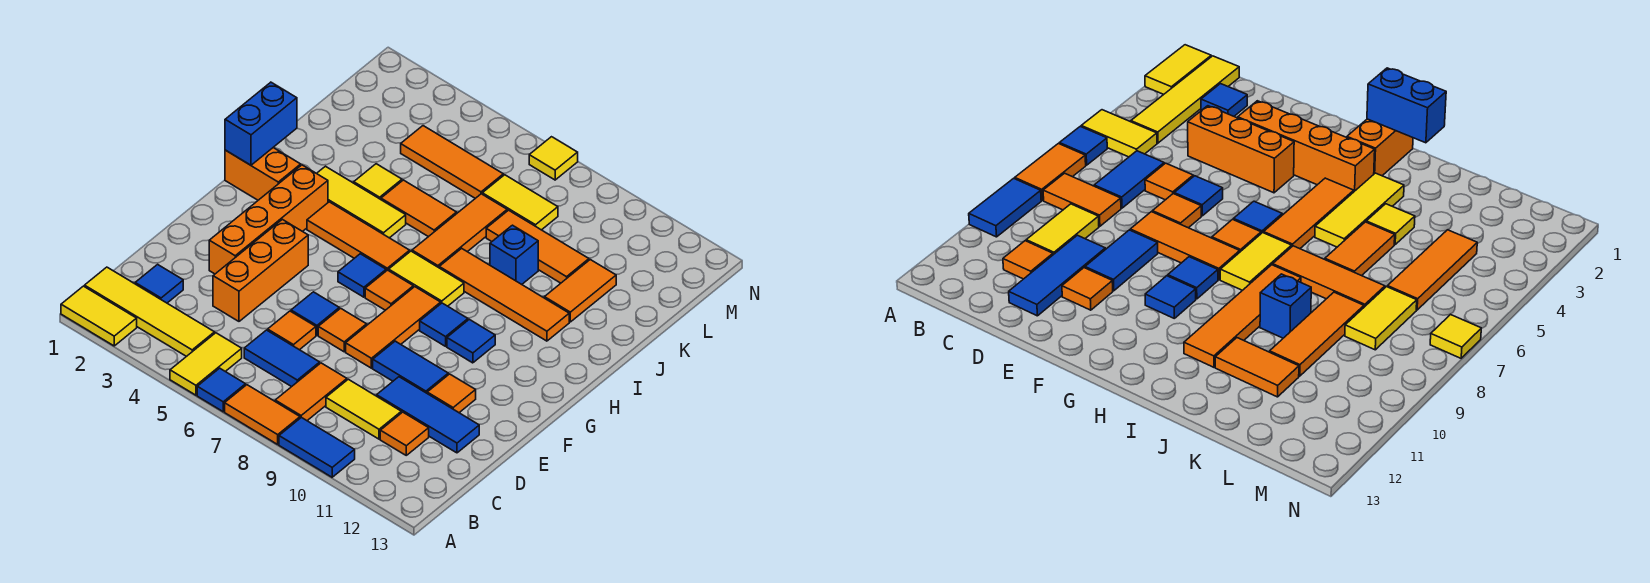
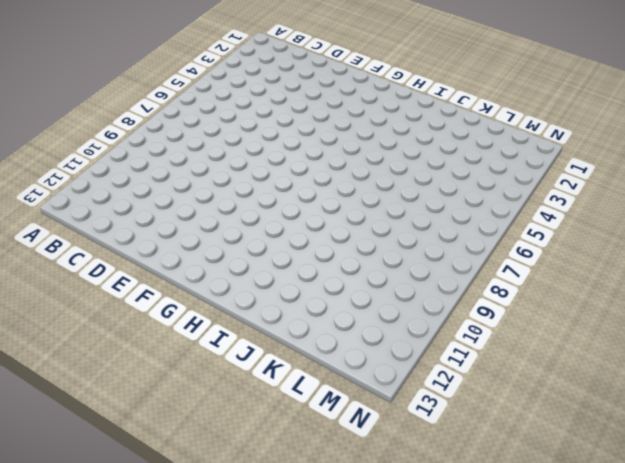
none -> yellow tile A1:A2 level 1
none -> yellow tile A5:B5 level 1
none -> blue tile A6 level 1
none -> orange tile A7:A8 level 1

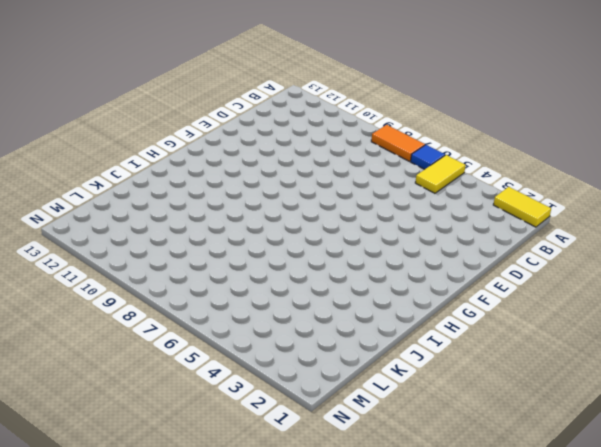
none -> blue tile A9:A10 level 1
none -> yellow tile B1:B4 level 1
none -> orange tile B8:C8 level 1
none -> blue tile C2 level 1

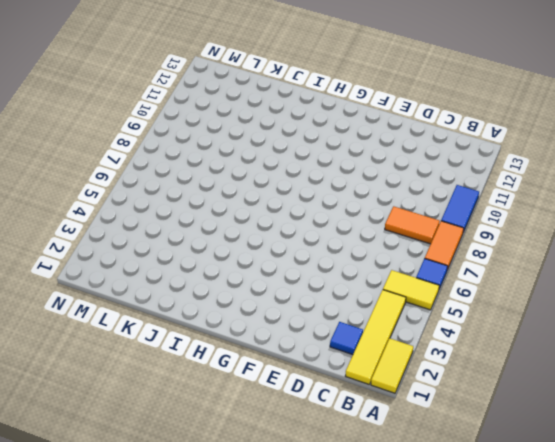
none -> blue tile C6:C7 level 1
none -> yellow tile C9:C10 level 1
none -> orange tile C11 level 1
none -> orange brick D4:F4 level 1

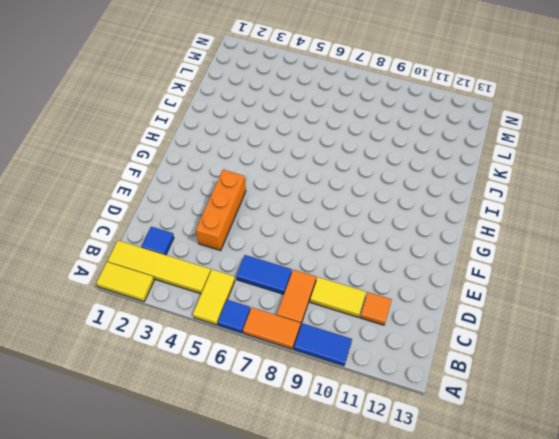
none -> orange tile D6 level 1
none -> blue tile D10:D12 level 1
none -> orange brick E3:H3 level 1
none -> blue tile E6 level 1

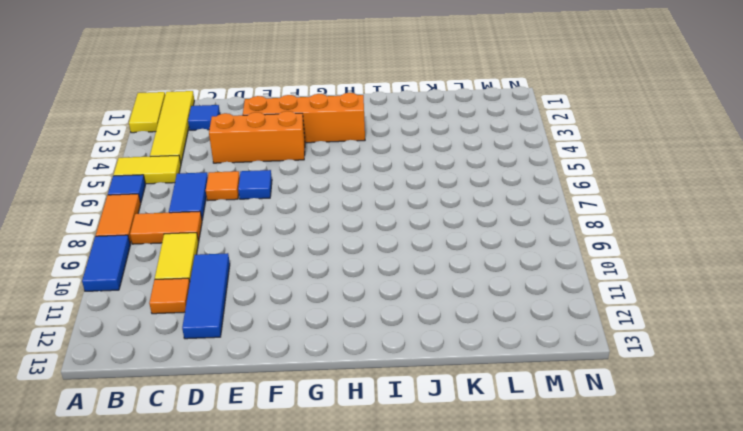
none -> orange tile E7 level 1
none -> orange tile E8:G8 level 1
none -> blue tile E9:E10 level 1
none -> orange tile E11 level 1

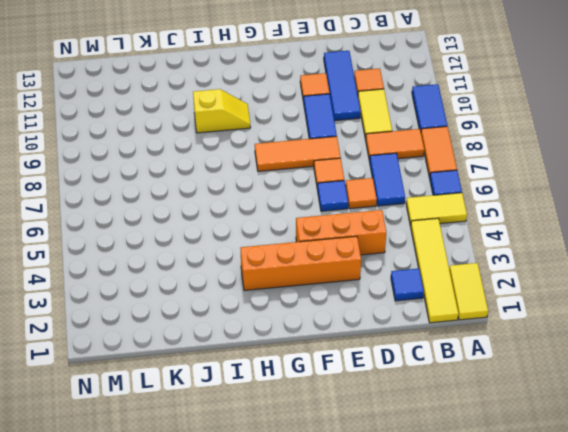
yellow slope H10:I10 level 1 top I -> orange tile I8:I11 level 1
none -> blue tile G6 level 1
none -> orange tile G7 level 1
none -> blue tile G9 level 1
none -> blue tile G10 level 1

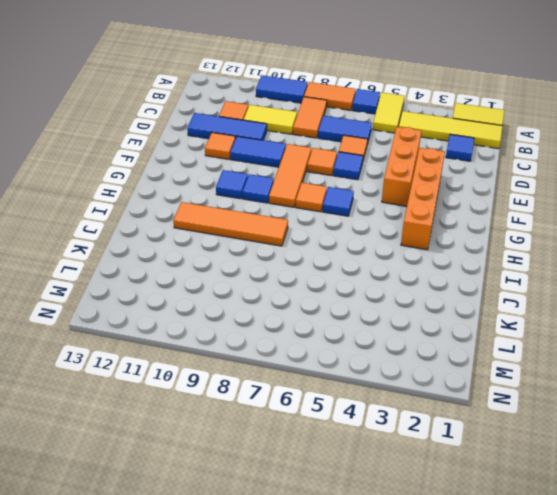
none -> orange brick H1:H2 level 1
none -> orange tile H4:H6 level 1
none -> yellow tile H7:H8 level 1
none -> yellow tile I3:I5 level 1

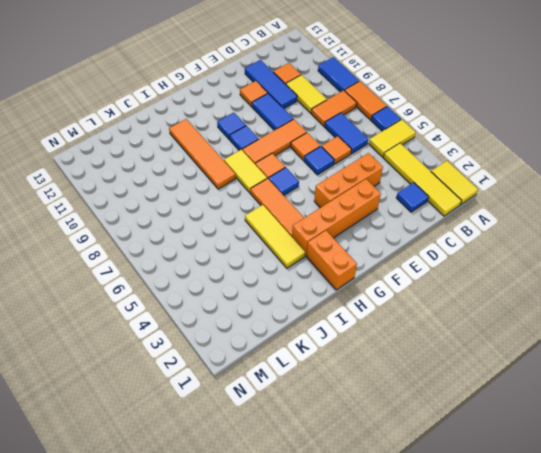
none -> orange tile I7:K7 level 1
none -> yellow tile J4 level 1
none -> orange tile J5:J6 level 1
none -> blue brick J9 level 1

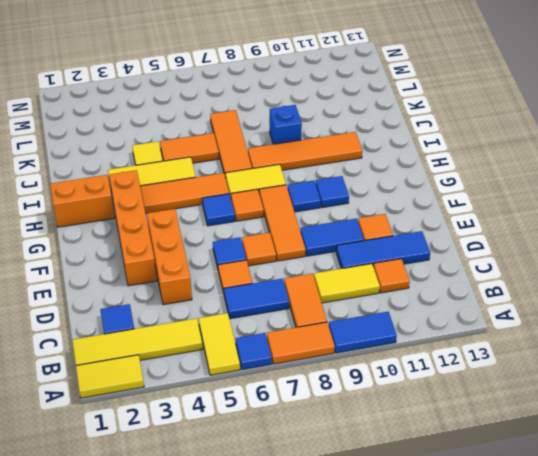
none -> orange tile J11:K11 level 1
none -> orange tile K8:K10 level 1
none -> orange tile L4:L6 level 1
none -> yellow tile L7:L8 level 1

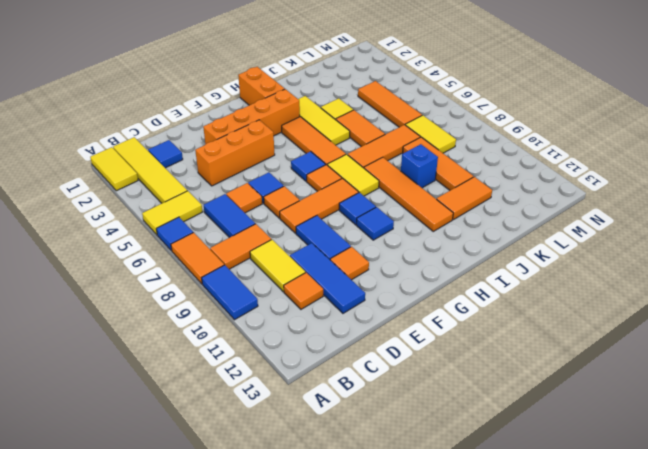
none -> yellow tile N7 level 1
none -> blue brick H1:I1 level 2

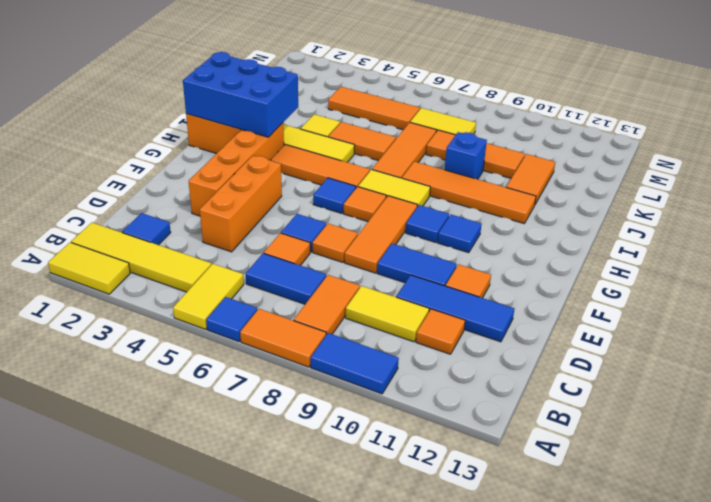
blue brick H1:I3 level 2 -> blue brick H1:I1 level 2
none -> yellow tile N7 level 1

